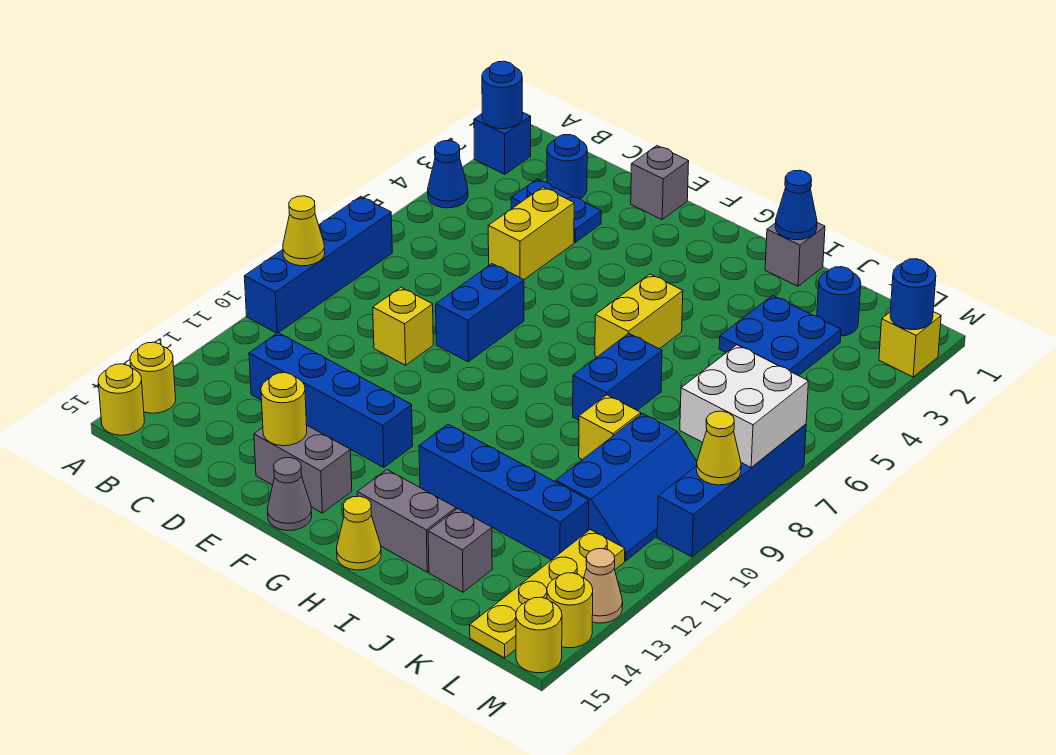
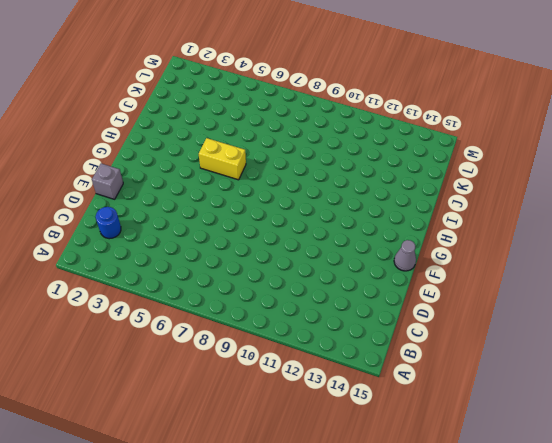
none -> blue brick A2 level 1
none -> blue cone A4 level 1
none -> blue brick A7:A10 level 1
none -> yellow round brick A14 level 1

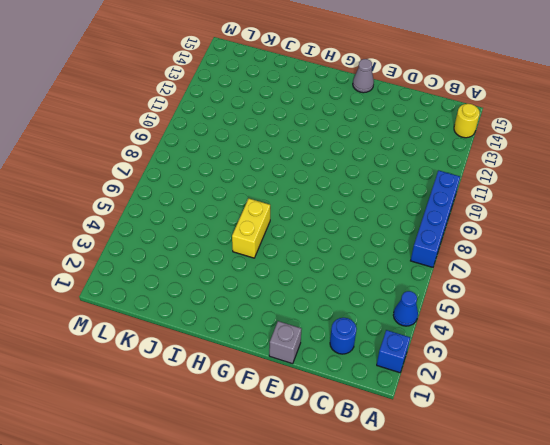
none -> yellow round brick A15 level 1
none -> blue plate C3:D3 level 1
none -> blue brick C12:F12 level 1
none -> yellow brick D4:D5 level 1

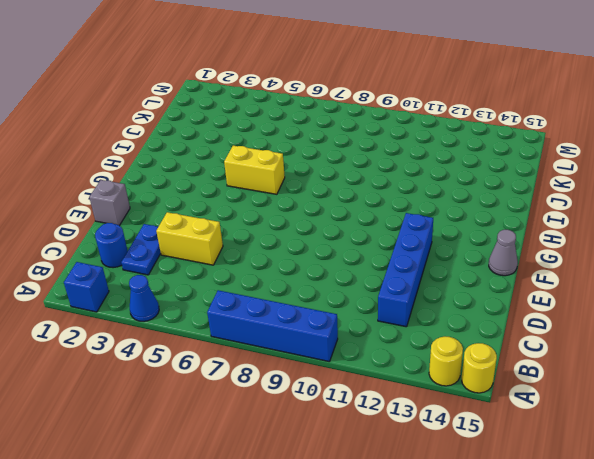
none -> yellow brick D9 level 1
none -> blue brick E7:E8 level 1
none -> grey brick E14:F14 level 1
none -> blue brick H12:K12 level 1

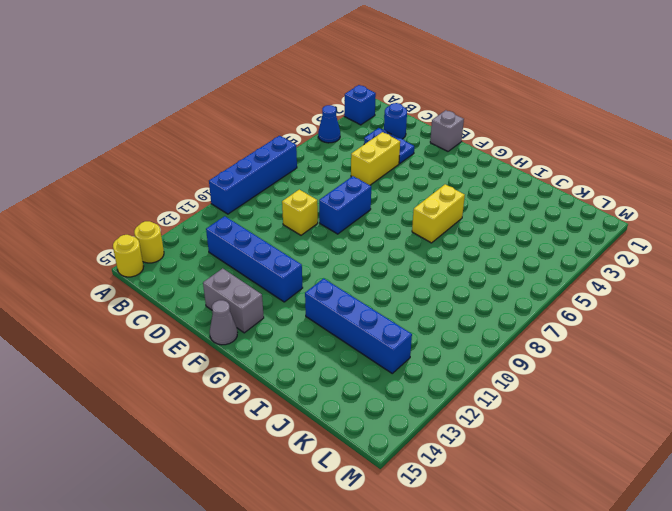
none -> grey brick H14:I14 level 1
none -> yellow cone H15 level 1
none -> grey brick I1 level 1
none -> blue brick I7:I8 level 1

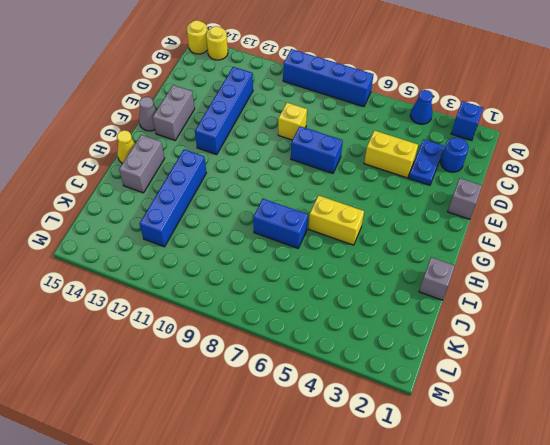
none -> blue plate J3:K4 level 1
none -> yellow brick J9 level 1
none -> grey brick J14 level 1
none -> blue round brick K2 level 1

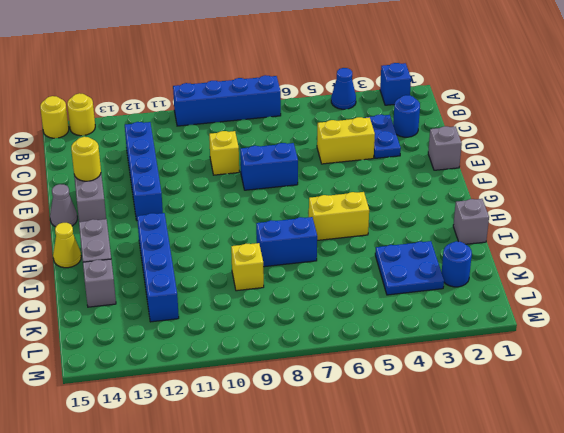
none -> blue slope K9:L11 level 1 top K
none -> yellow plate L12:L15 level 1
none -> yellow brick M2 level 1
none -> blue brick M7:M10 level 1

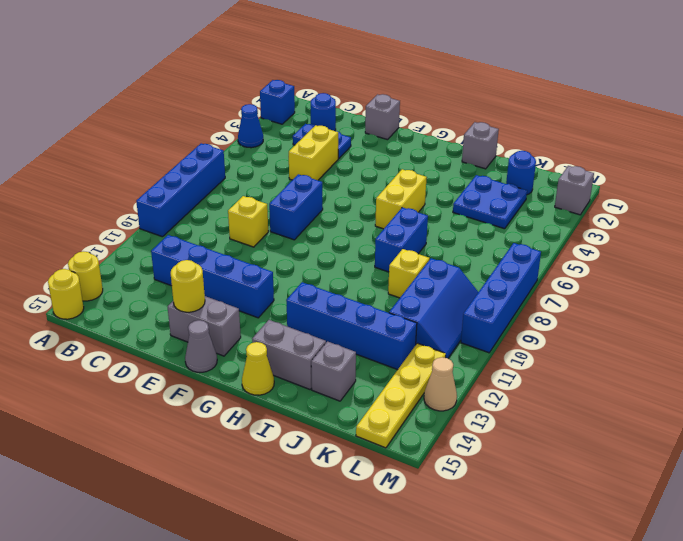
grey brick M2 level 1 -> yellow brick M2 level 1
none -> yellow round brick M14 level 1
none -> yellow round brick M15 level 1
none -> blue round brick A2 level 2
none -> yellow cone A9 level 2

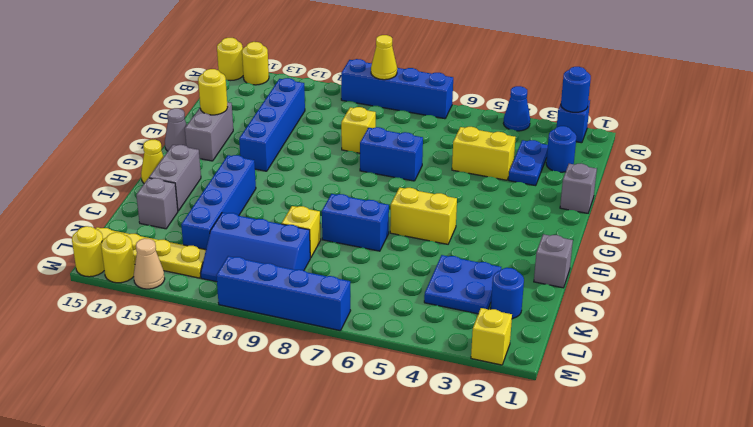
none -> blue cone I1 level 2
none -> white brick L7:M8 level 2
none -> blue round brick M2 level 2
none -> yellow cone M9 level 2

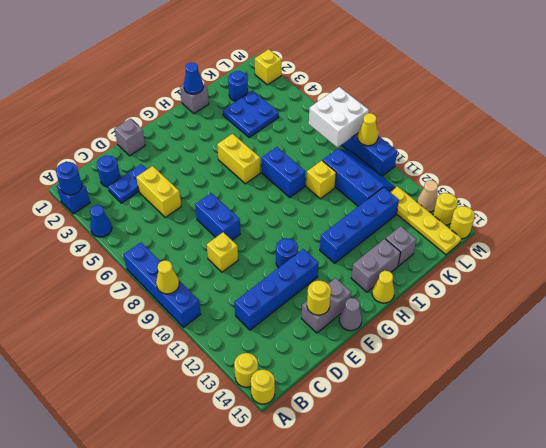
blue round brick F11 level 1 -> blue round brick M2 level 2

